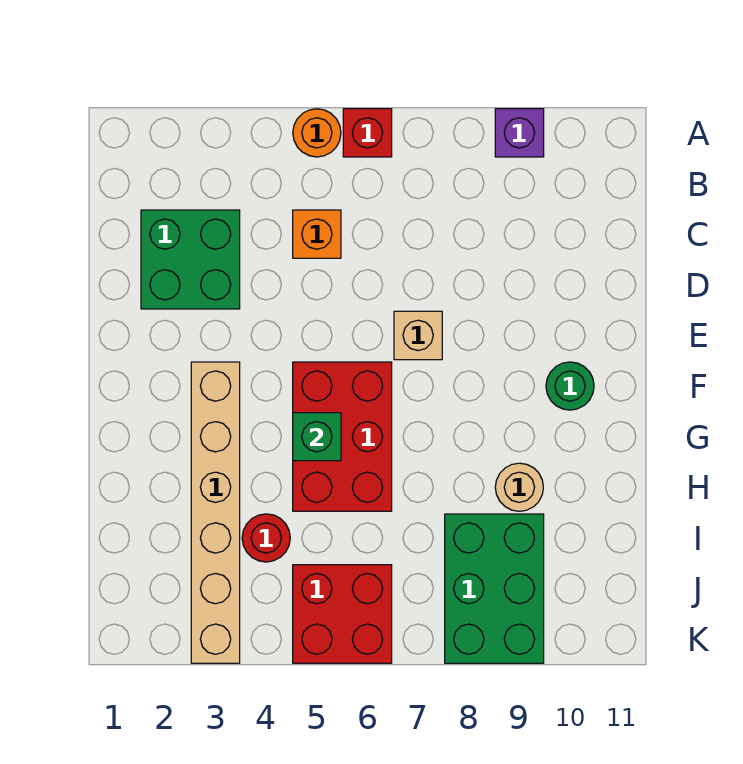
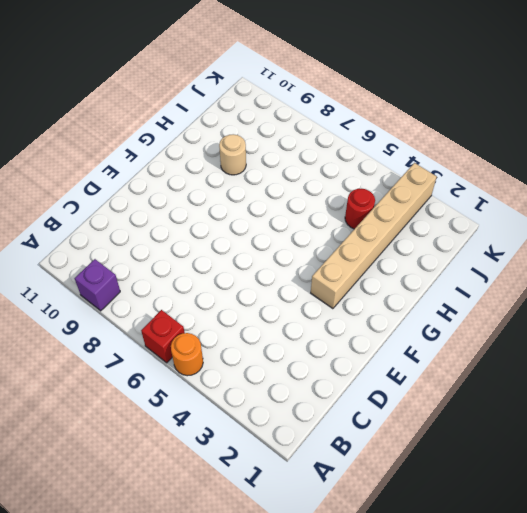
none -> green brick C2:D3 level 1
none -> orange brick C5 level 1
none -> tan brick E7 level 1

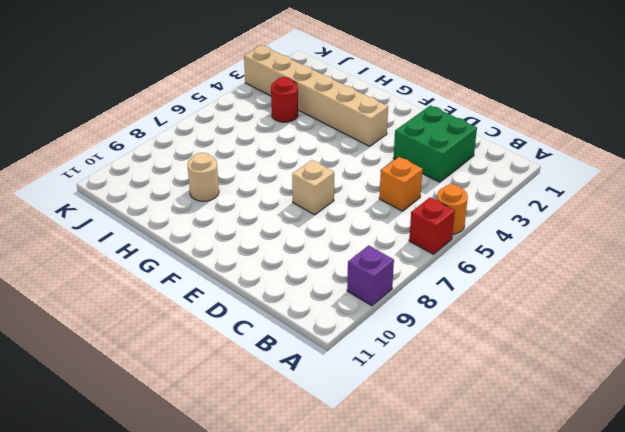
none -> red brick F5:H6 level 1
none -> green round brick F10 level 1
none -> green brick I8:K9 level 1

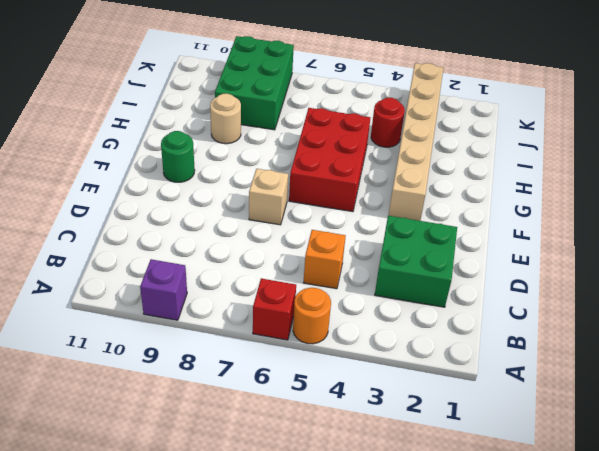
none -> red brick J5:K6 level 1
none -> green brick G5 level 2

